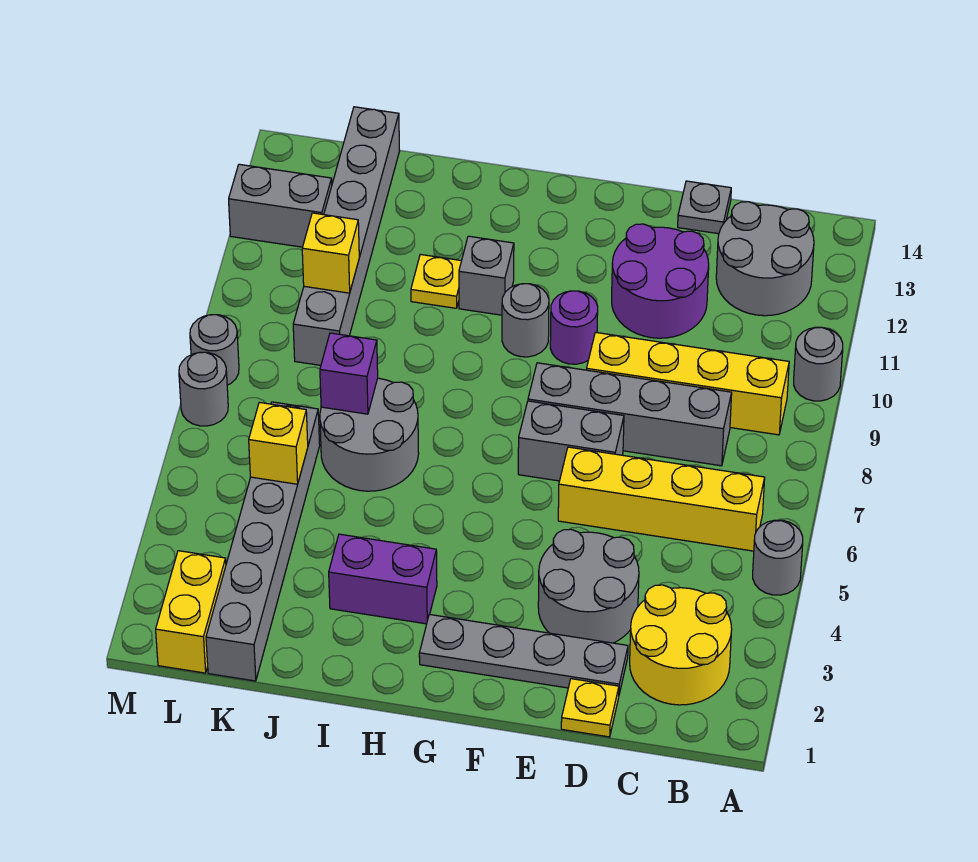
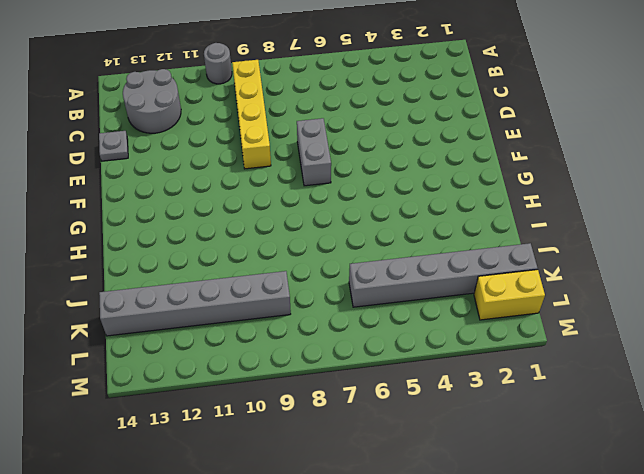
none -> grey round brick A5 level 1
none -> yellow round brick B2:C3 level 1
none -> yellow brick B6:E6 level 1

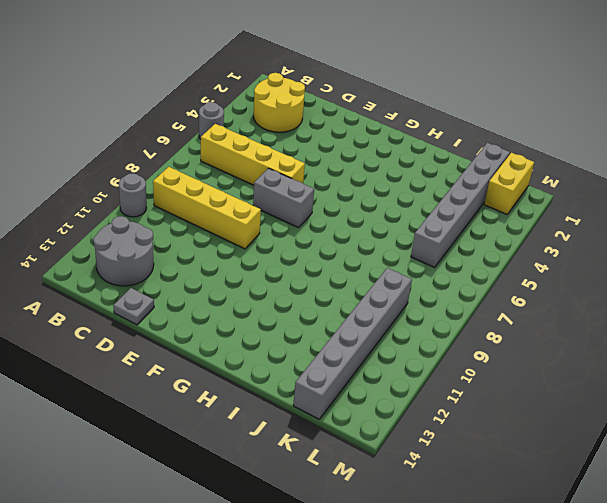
none -> grey brick C8:F8 level 1
none -> yellow plate D1 level 1
none -> grey plate D2:G2 level 1

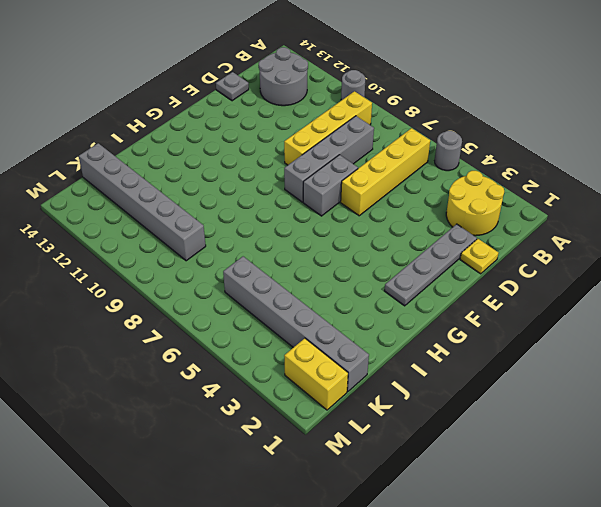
none -> grey round brick D3:E4 level 1
none -> purple round brick D11:E12 level 1
none -> purple round brick F10 level 1

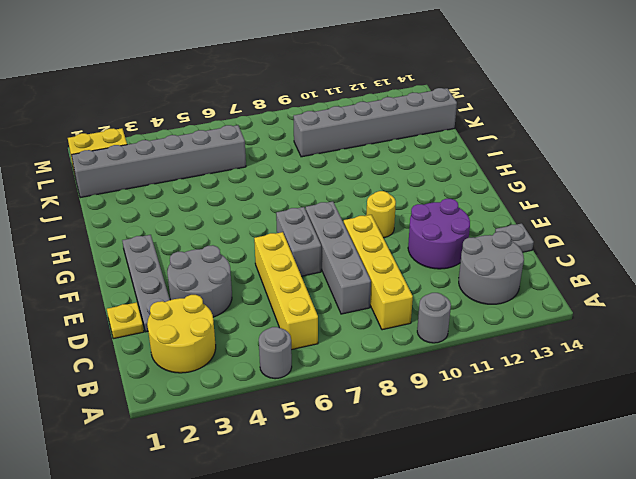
yellow round brick F10 level 1 -> purple round brick F10 level 1
none -> grey round brick G10 level 1
none -> purple brick H3:I3 level 1
none -> grey brick H11 level 1

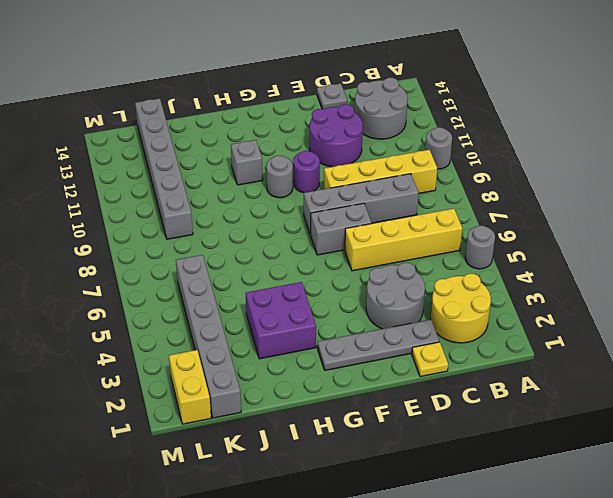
purple brick H3:I4 level 1 -> purple brick H3:I3 level 1
none -> grey round brick I6:J7 level 1
none -> yellow plate I11 level 1
none -> grey brick L12:M12 level 1

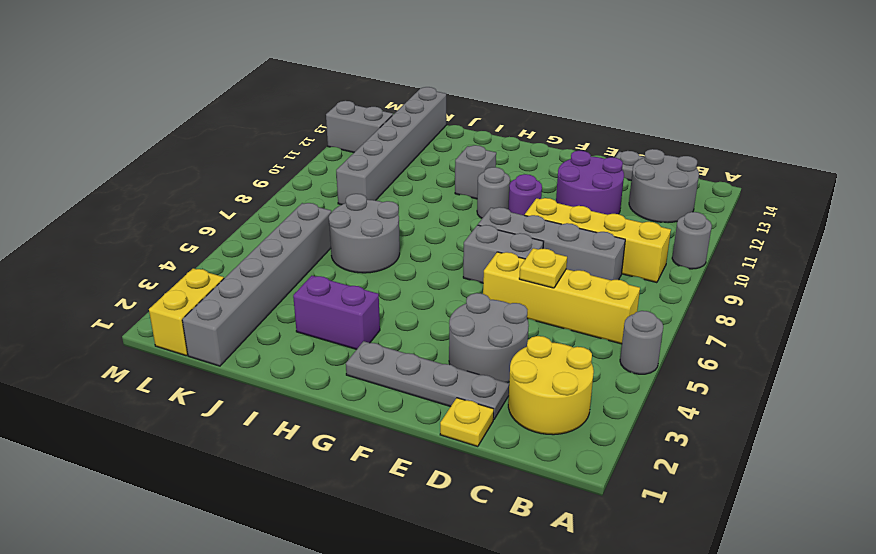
yellow plate D6 level 2 -> yellow plate I11 level 1
none -> grey round brick M7 level 1
none -> grey round brick M8 level 1
none -> purple brick J7 level 2

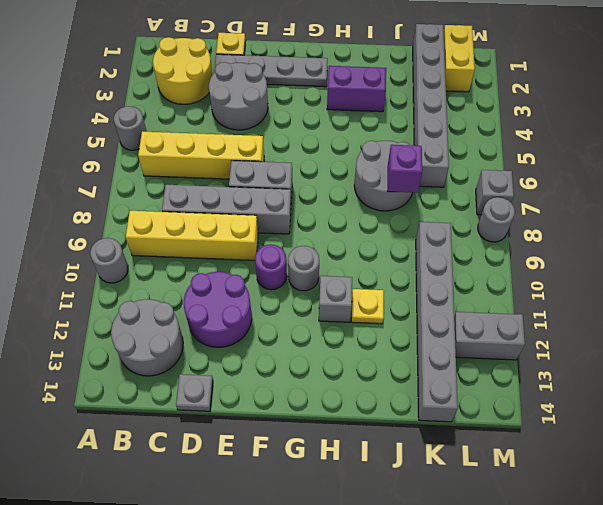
grey brick M7 level 1 -> grey round brick M7 level 1
none -> yellow brick K5 level 2
none -> yellow brick K10 level 2

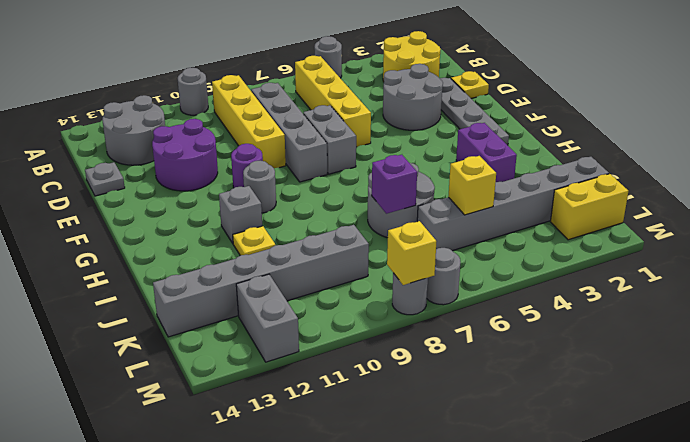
yellow brick M8 level 2 -> yellow brick K10 level 2

